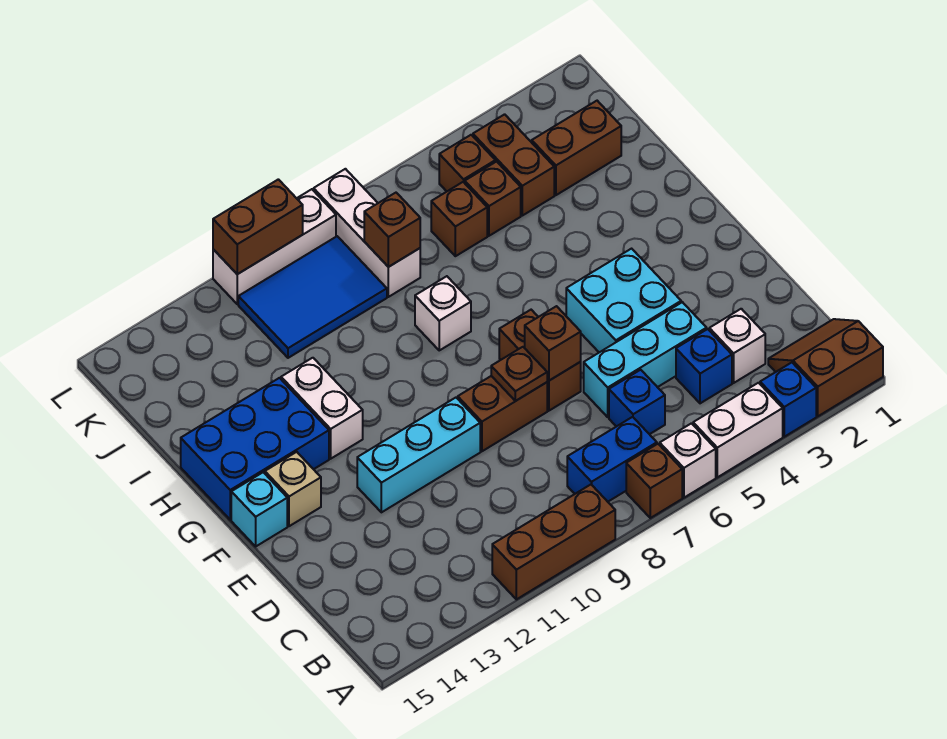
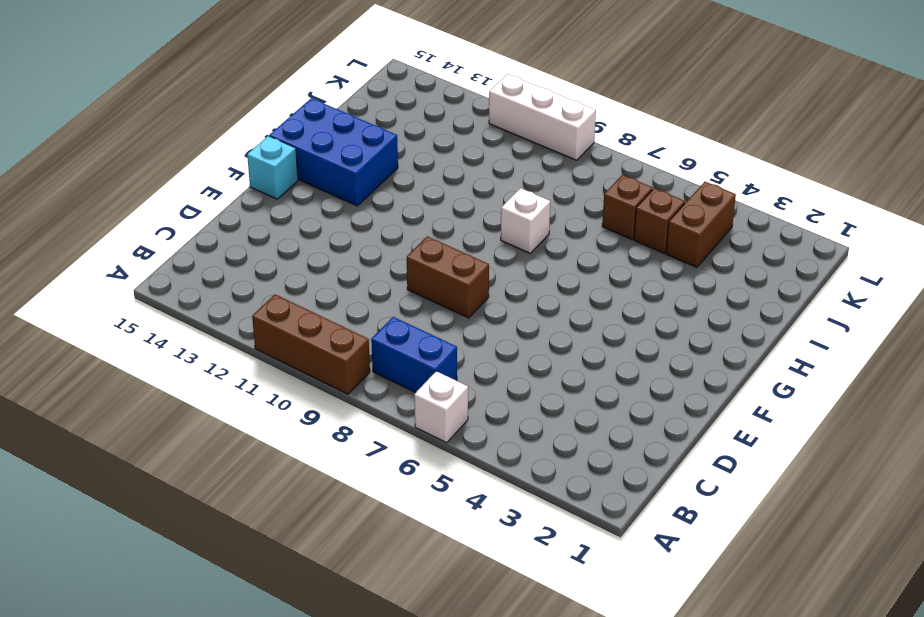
none -> brown slope A1:B2 level 1 top A
none -> blue brick A3 level 1
none -> white brick A4:A5 level 1
none -> brown brick A7 level 1

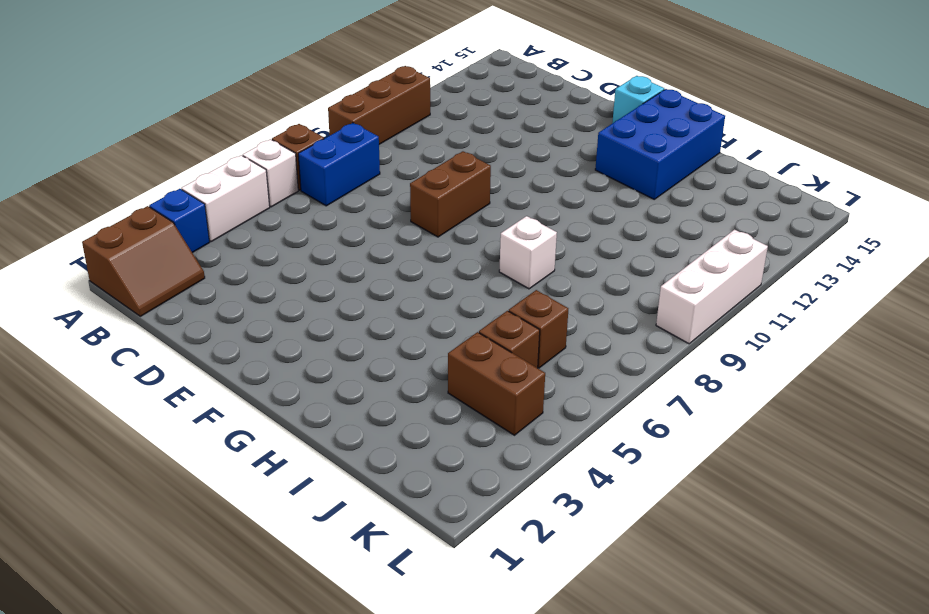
none -> white brick C3 level 1
none -> blue brick C4 level 1
none -> blue brick C6 level 1
none -> cyan brick D4:D6 level 1

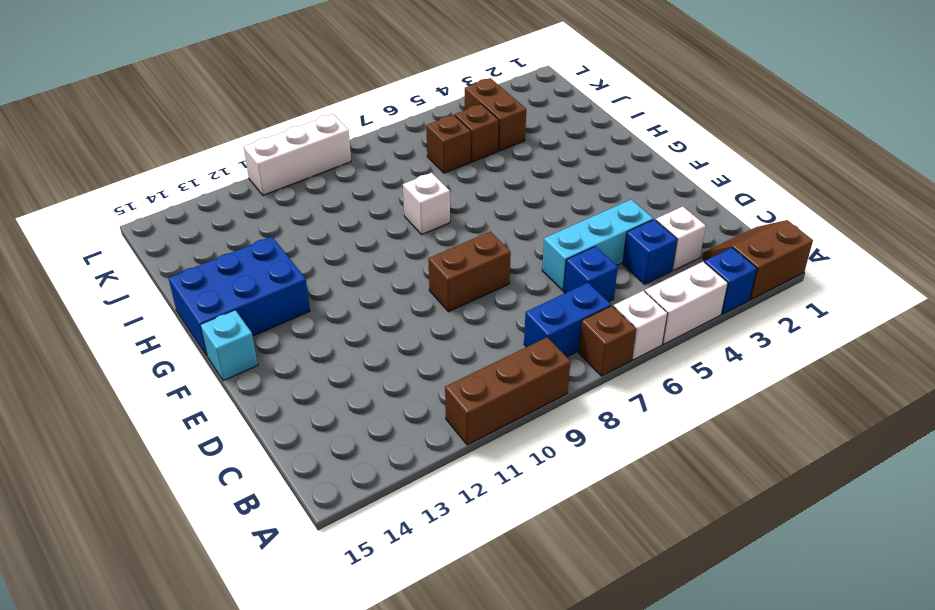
none -> cyan brick E4:F5 level 1
none -> brown brick E7:F7 level 1
none -> cyan brick E10:E12 level 1
none -> tan brick F14 level 1

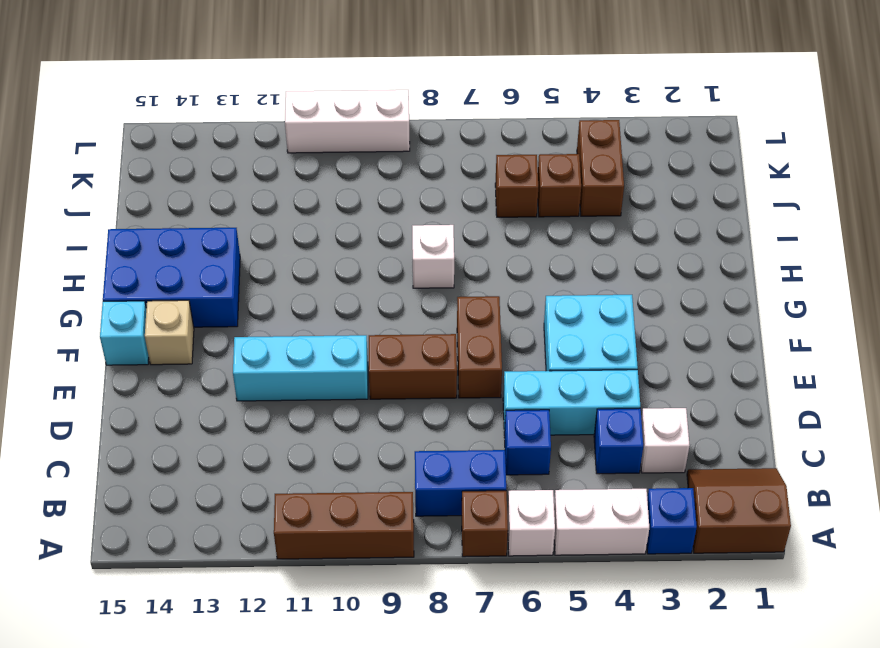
none -> white brick G12:H12 level 1
none -> brown brick J2:J3 level 1
none -> white brick J8:L8 level 1
none -> blue tile J9:K11 level 1

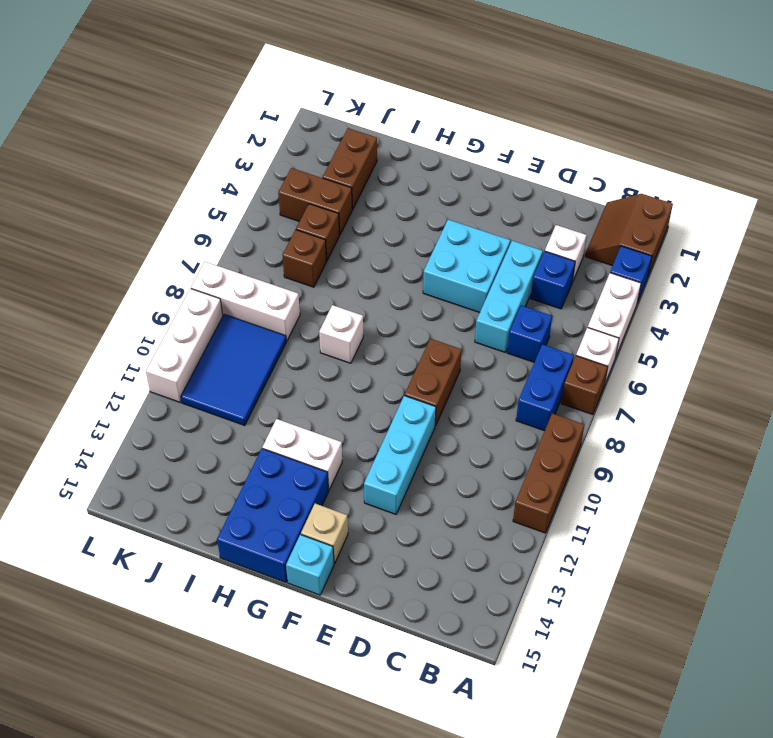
none -> brown brick E7:F7 level 1
none -> brown brick K5 level 1
none -> brown brick E7 level 2
none -> brown plate E8 level 2

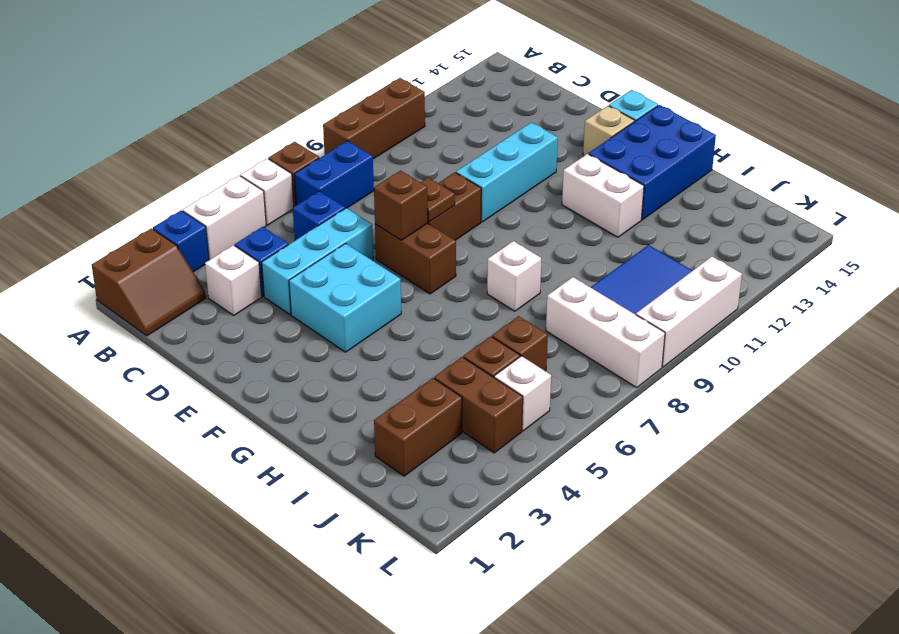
white brick K5 level 1 -> brown brick K5 level 1
none -> brown brick J8 level 2
none -> brown brick L10:L11 level 2

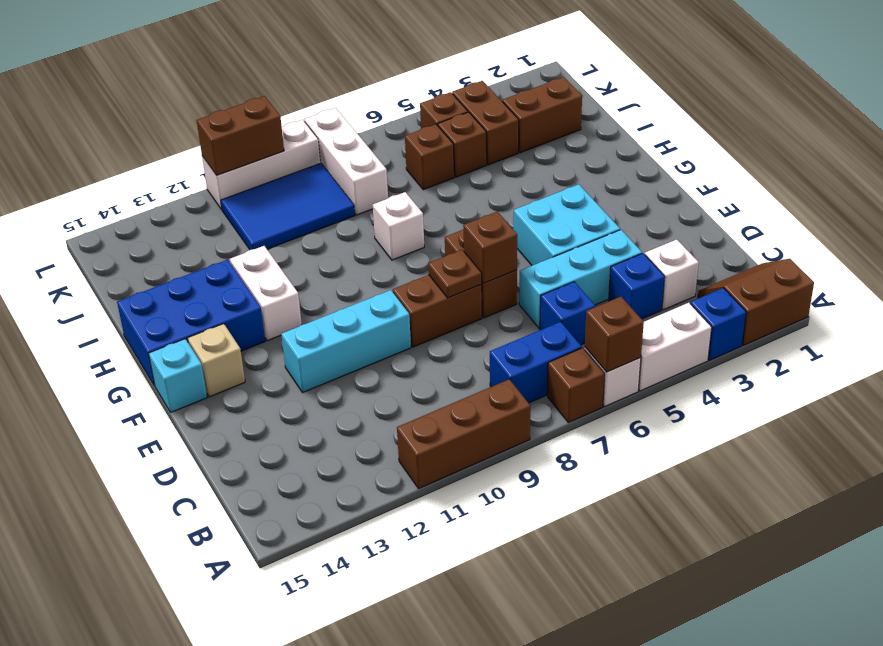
brown brick A6 level 2 -> brown brick J8 level 2

